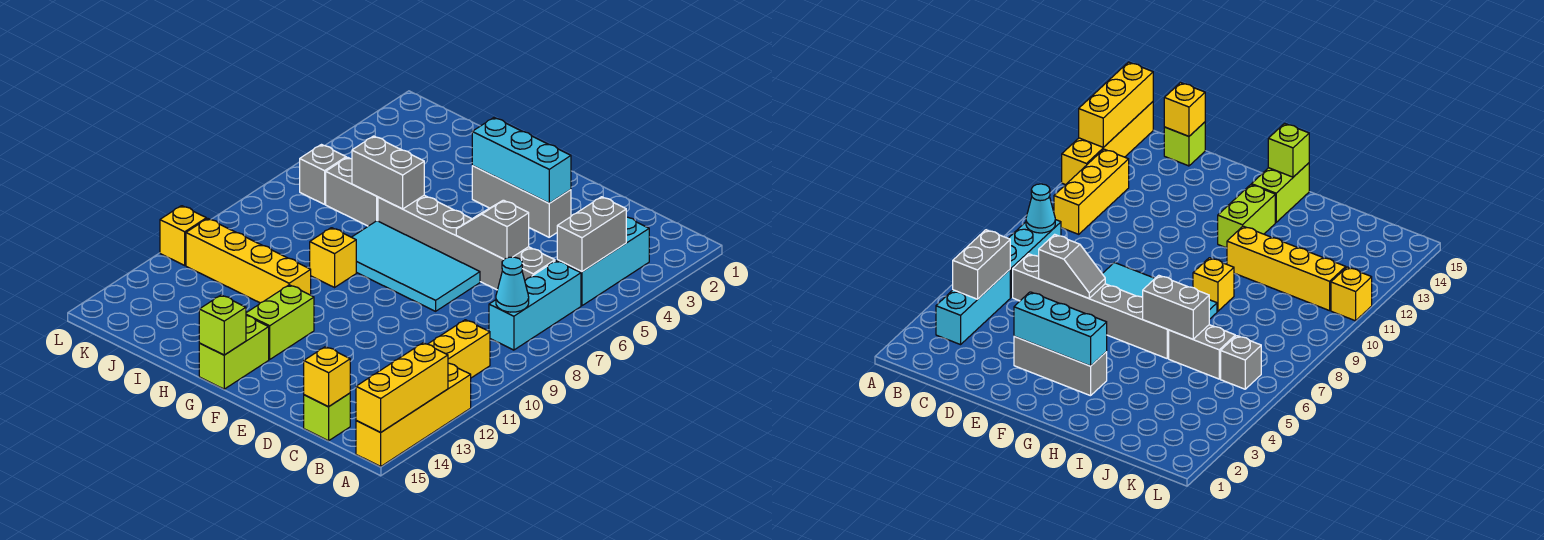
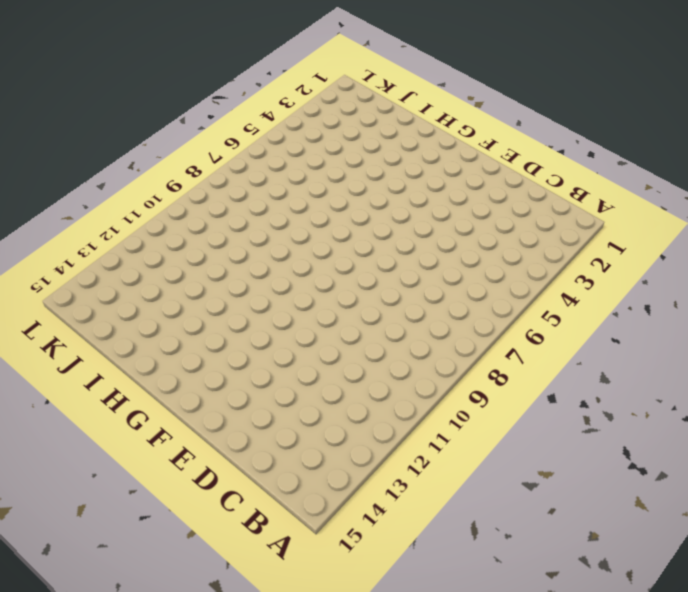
none -> yellow brick A12:A15 level 1
none -> cyan brick B3:B5 level 1
none -> cyan brick B6:B8 level 1

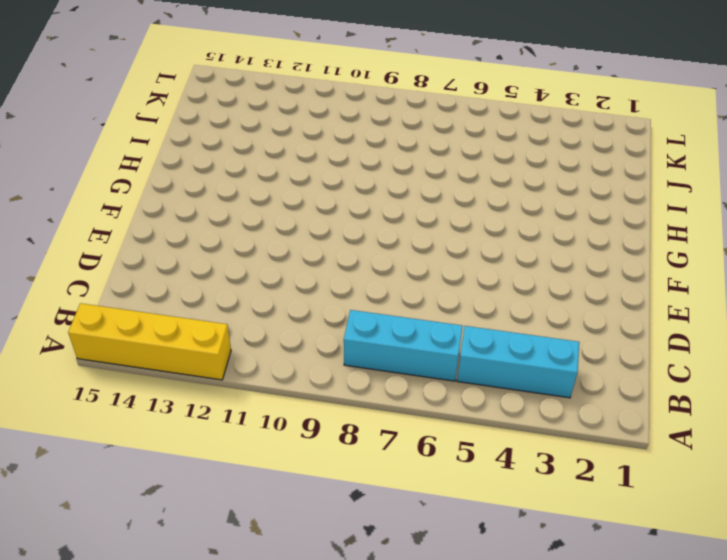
none -> yellow brick B10:B12 level 1
none -> grey brick C6:H6 level 1
none -> lime brick C15 level 1

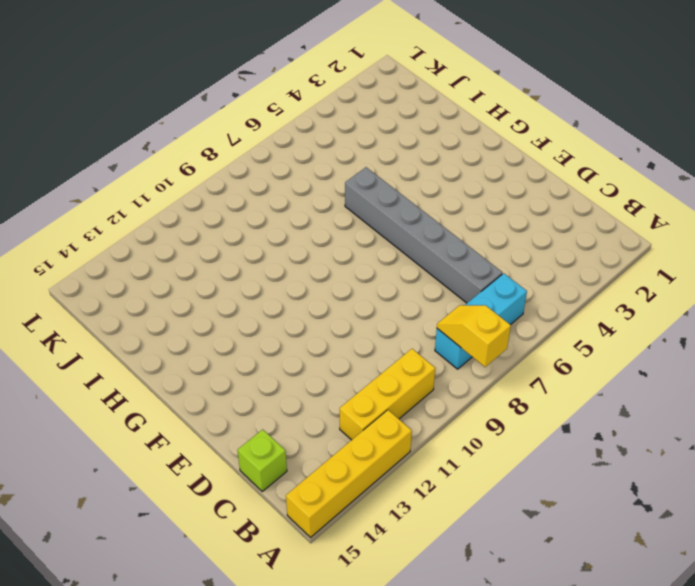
yellow slope A8:B8 level 2 top A -> cyan cone B8 level 2
none -> cyan brick B3:B5 level 1
none -> grey brick E3:G3 level 1
none -> cyan tile E7:H8 level 1

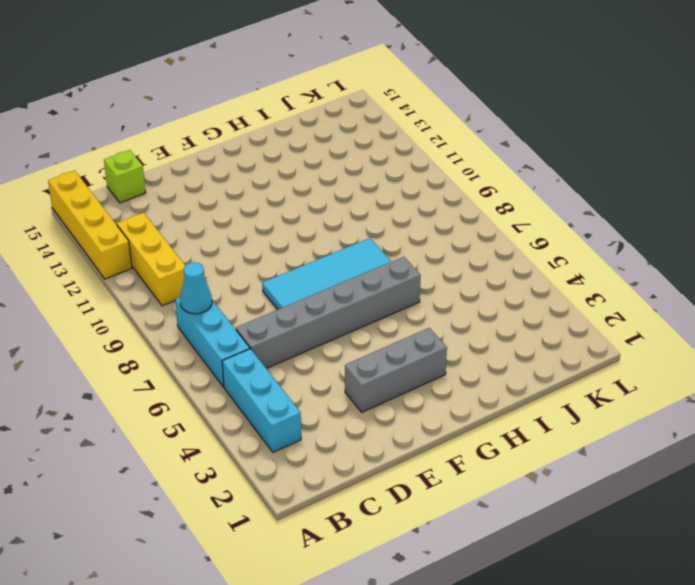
none -> lime brick G12:G13 level 1
none -> lime brick G14:G15 level 1
none -> yellow brick H9 level 1

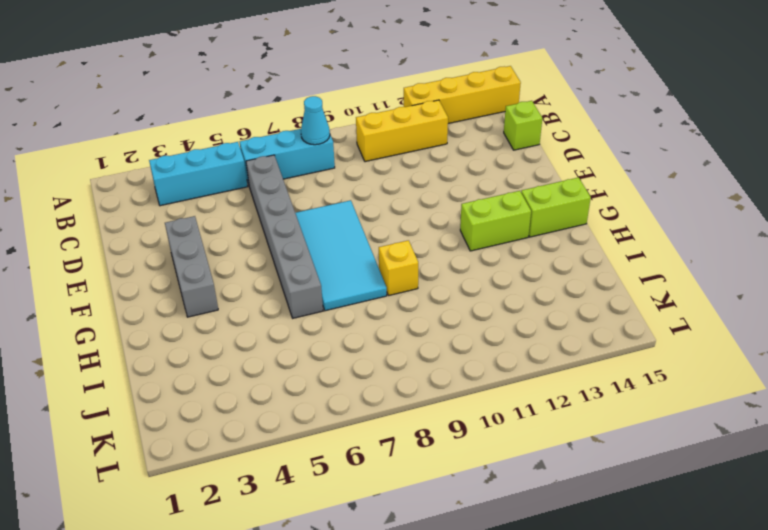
none -> yellow brick H11:K11 level 1
none -> grey brick I6:J6 level 1
none -> grey brick K6 level 1

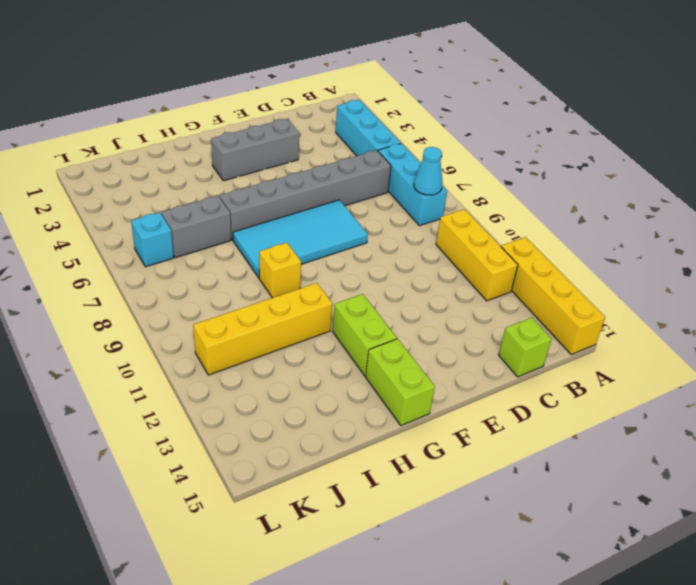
cyan brick K6 level 1 -> grey brick K6 level 1
none -> yellow brick L11 level 1
none -> yellow brick A13:A15 level 2
none -> grey brick B4:B5 level 2

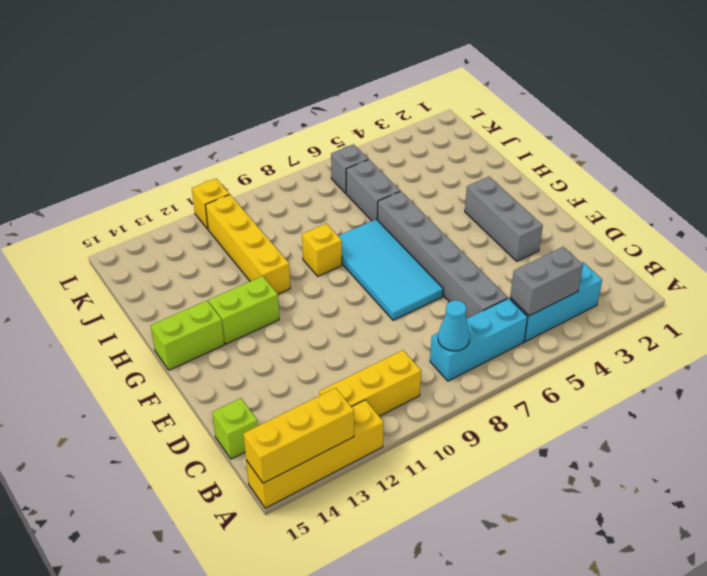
none -> yellow brick C15 level 2
none -> grey slope D6:E6 level 2 top D
none -> cyan brick E3:G3 level 2

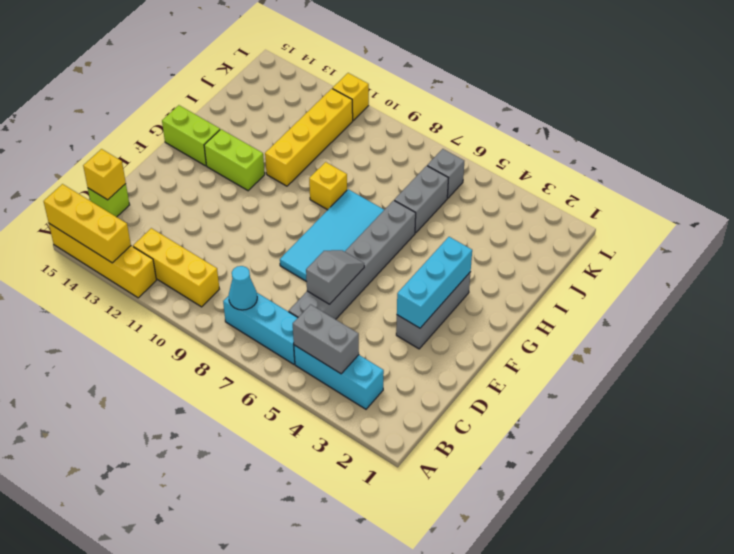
none -> lime brick G15 level 2
none -> grey brick H6:I6 level 2

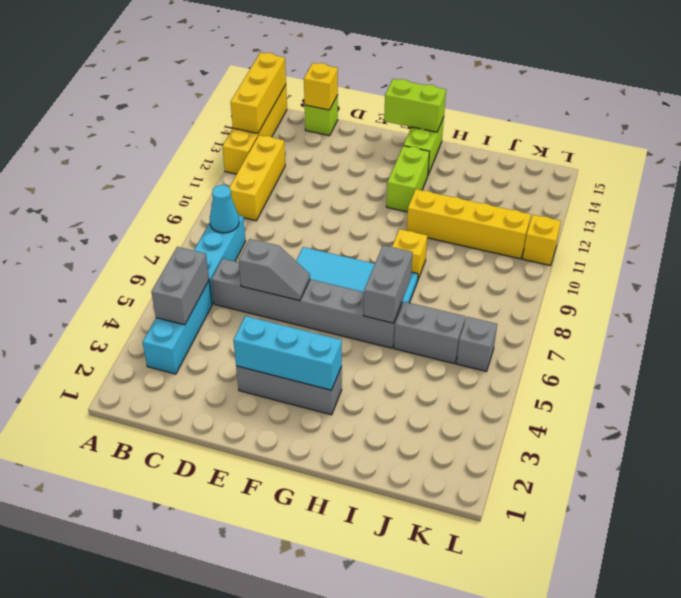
lime brick F15:G15 level 2 -> lime brick G15 level 2
grey brick H6:H7 level 2 -> grey brick H6:I6 level 2

